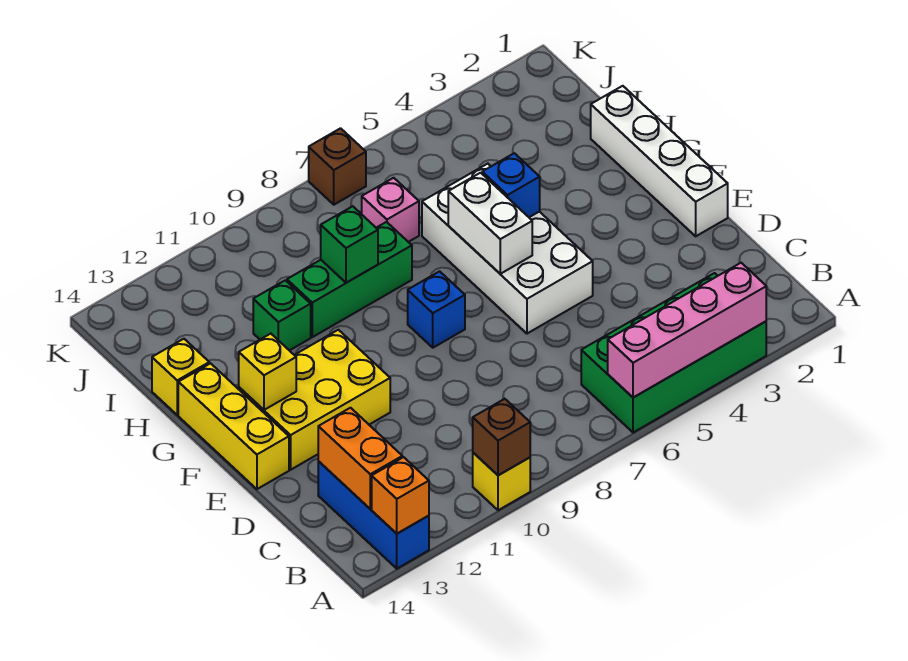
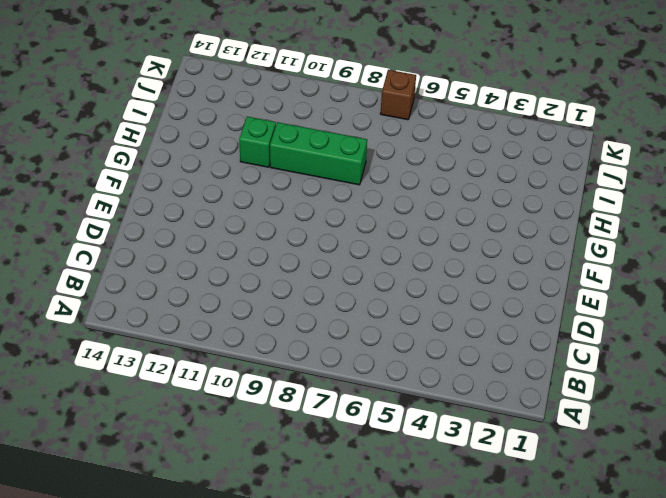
none -> green brick A3:B6 level 1
none -> yellow brick A10 level 1
none -> blue brick A13:C13 level 1

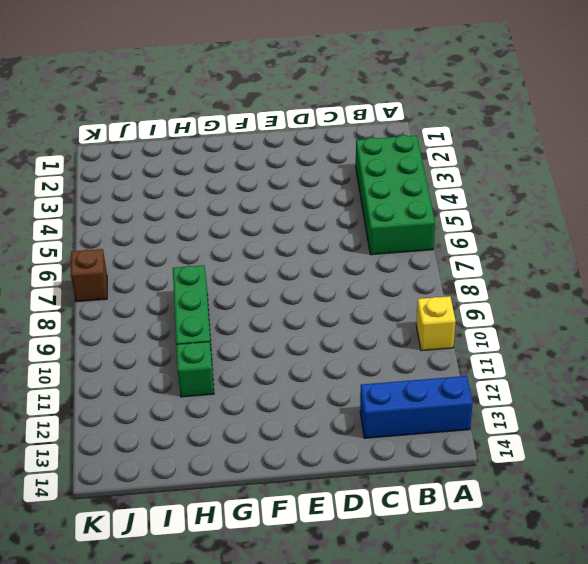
none -> white brick E1:H1 level 1
none -> white brick E5:H6 level 1
none -> yellow brick E11:F13 level 1

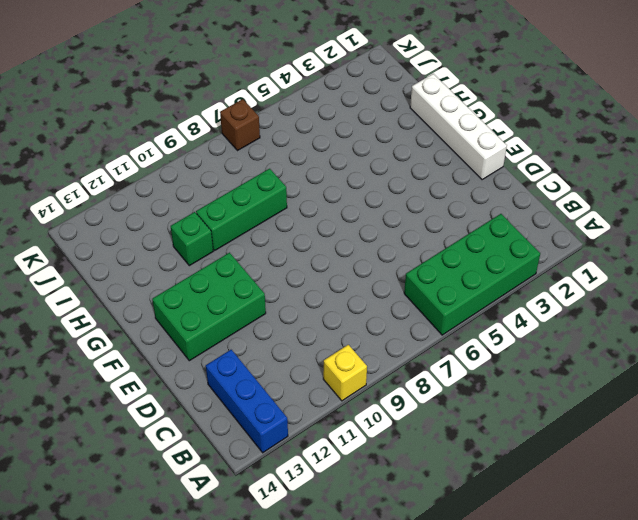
green brick E11:F13 level 1 -> yellow brick E11:F13 level 1
none -> white brick E5:H6 level 1
none -> yellow brick E14:G14 level 1
none -> blue brick F8 level 1

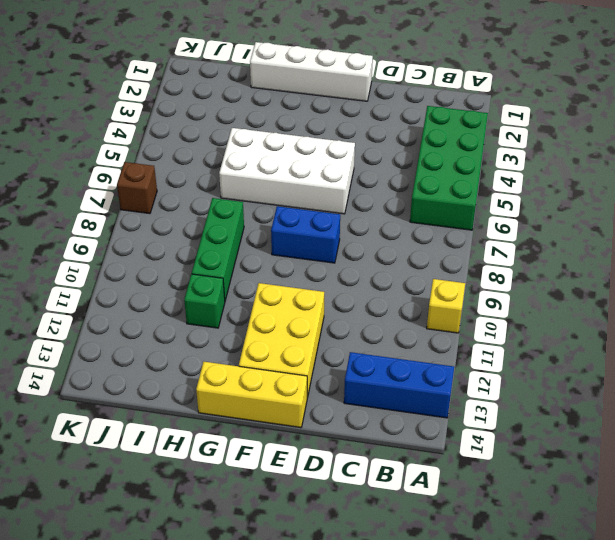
blue brick E8:F8 level 1 -> blue brick F8 level 1
none -> yellow brick H14 level 1
none -> pink brick I7 level 1
none -> pink brick A3:A6 level 2

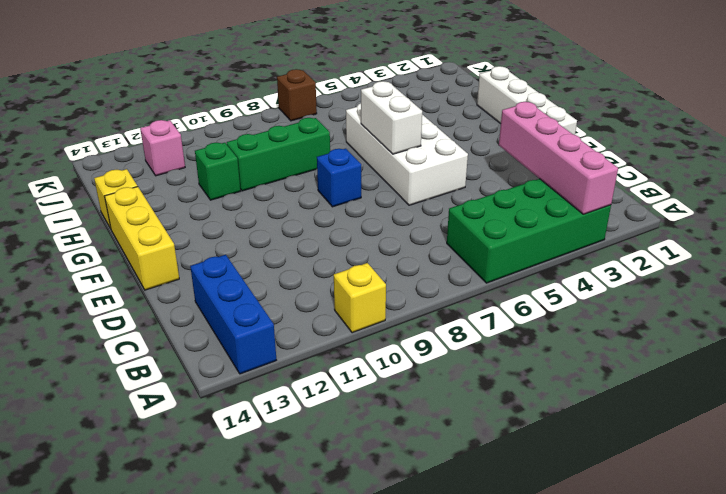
pink brick A3:D3 level 2 -> pink brick A3:A6 level 2
pink brick J12 level 1 -> pink brick I7 level 1
none -> yellow brick E11:F13 level 1
none -> brown brick A10 level 2
none -> orange brick A13 level 2

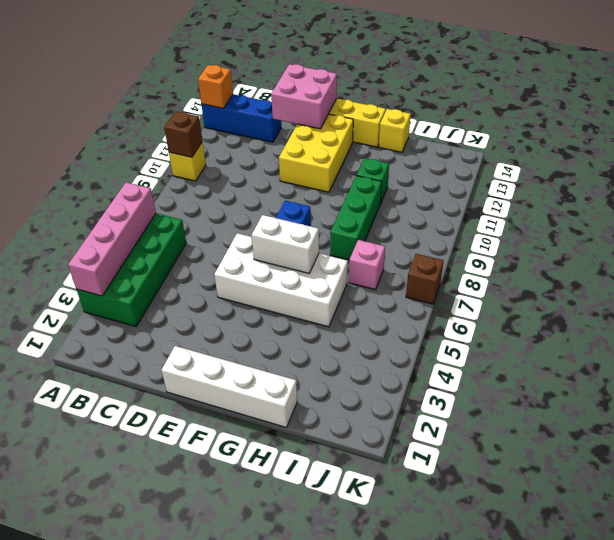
pink brick D13:E14 level 2 -> none
none -> orange brick B13:C13 level 2
none -> yellow brick F13 level 2
none -> blue brick G5 level 2

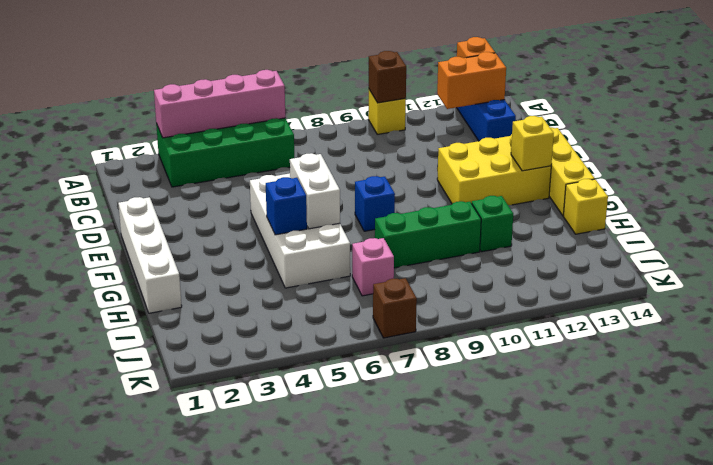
orange brick B12:B13 level 2 -> orange brick B13:C13 level 2
none -> green brick H9 level 2

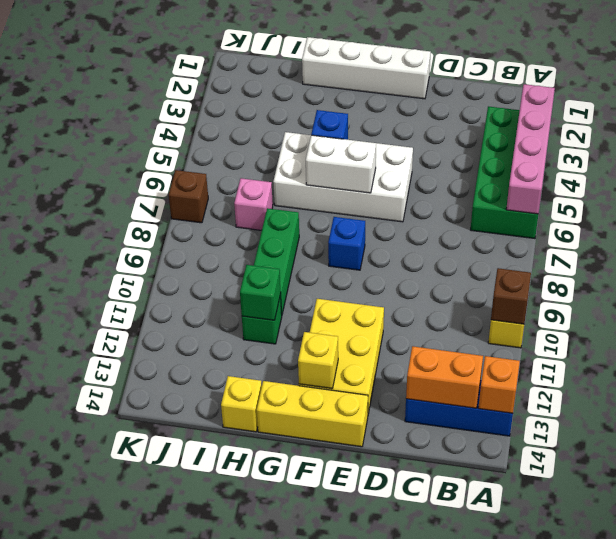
green brick H11 level 2 -> green brick H9 level 2

